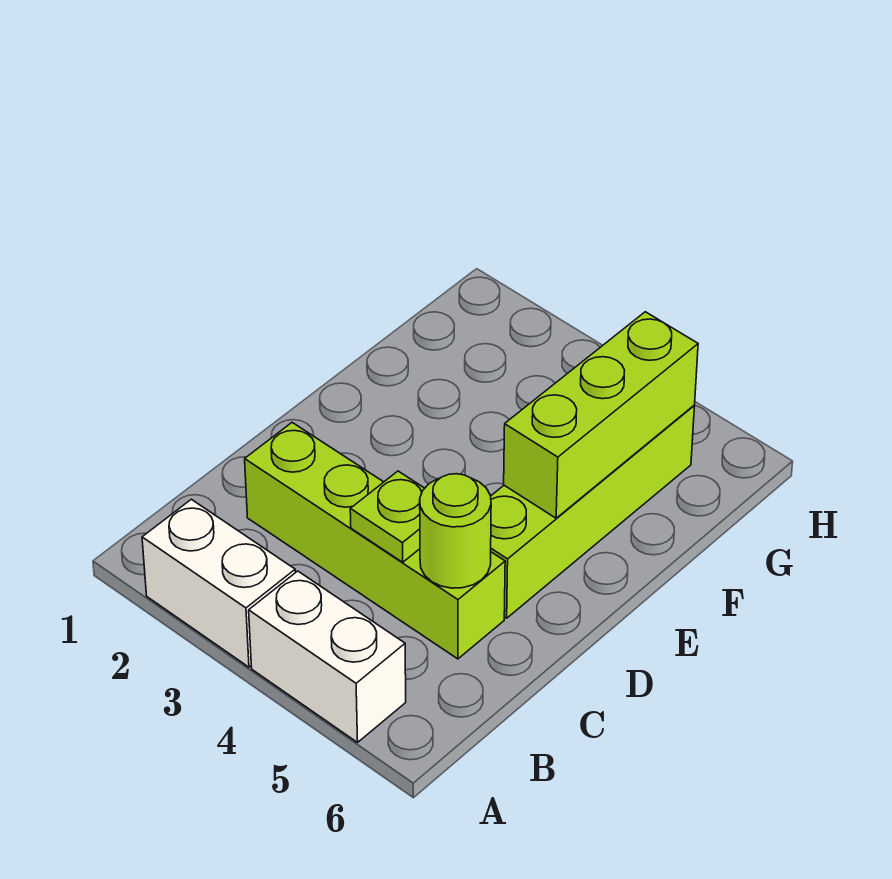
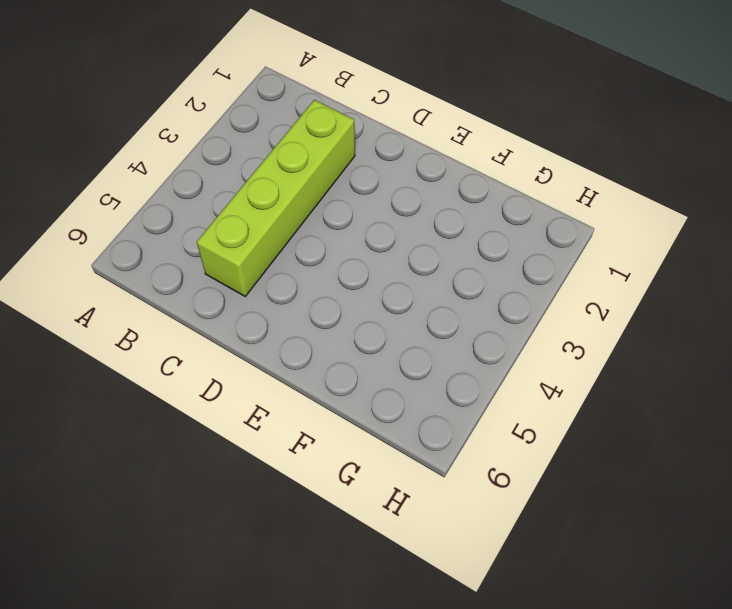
none -> white brick A2:A3 level 1
none -> white brick A4:A5 level 1

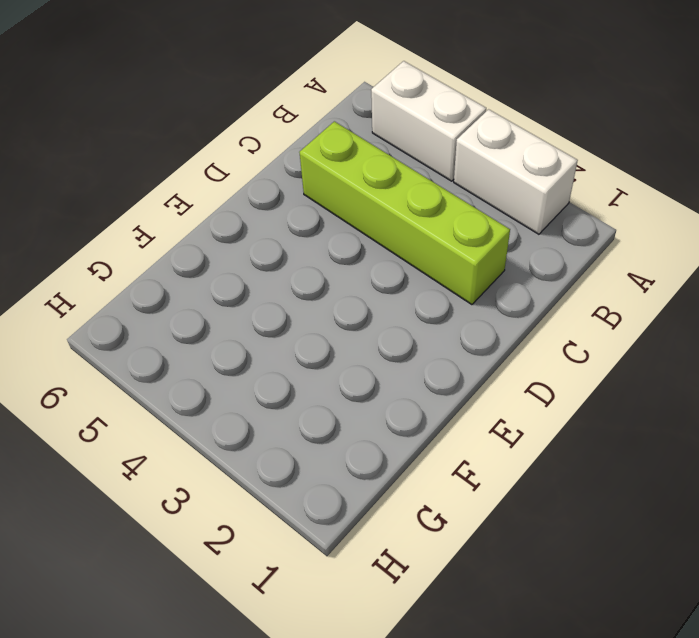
none -> lime brick D5:G5 level 1
none -> lime plate C4 level 2

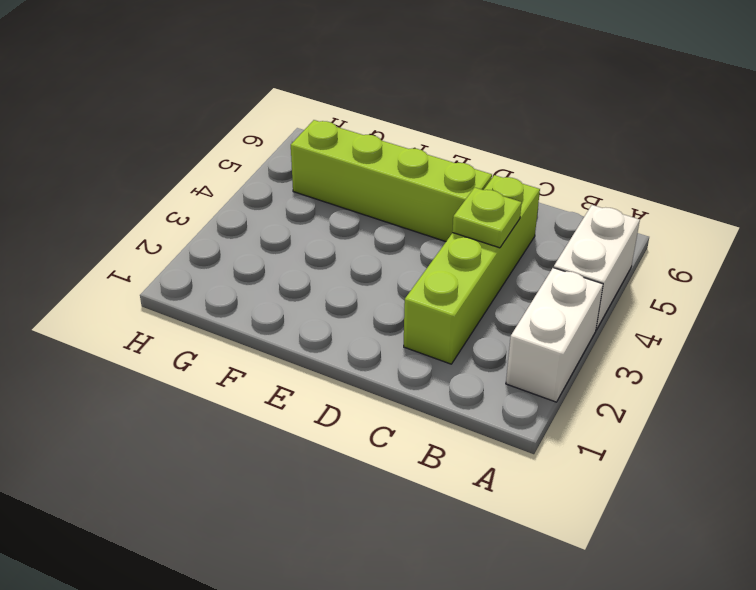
none -> lime round brick C5 level 2
none -> lime brick E5:G5 level 2

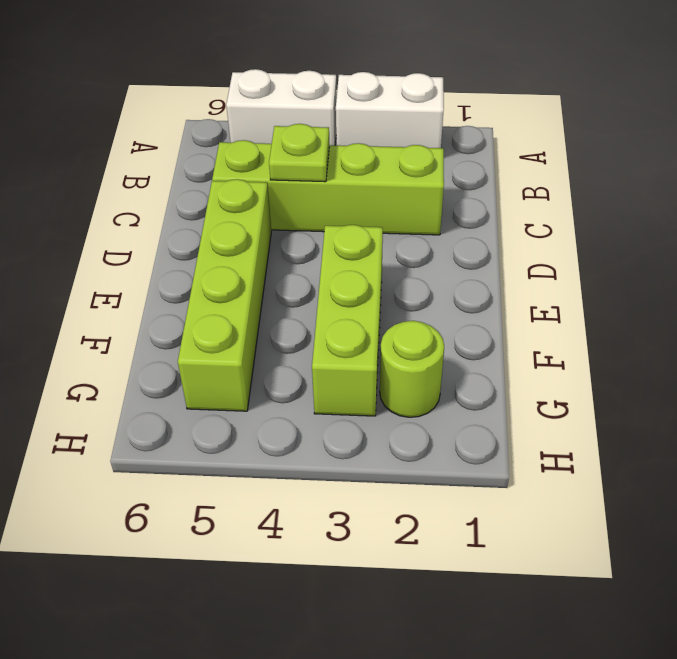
lime brick E3:G3 level 1 -> lime brick E5:G5 level 2
lime round brick G2 level 1 -> lime round brick C5 level 2

